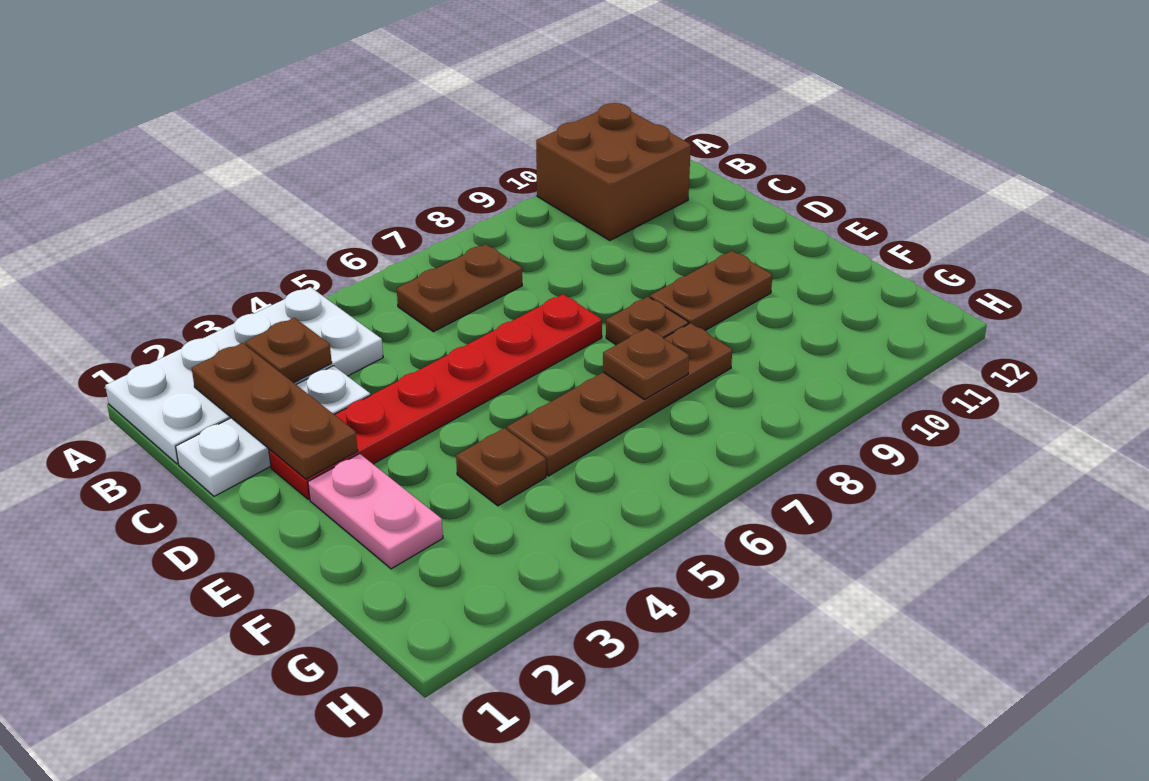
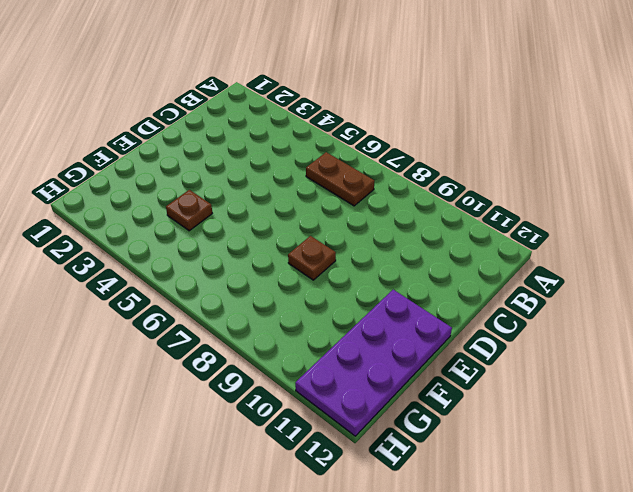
purple plate E11:H12 level 1 -> none
none -> white plate A1:B4 level 1
none -> brown brick A10:B11 level 1
none -> white plate C1:C3 level 1

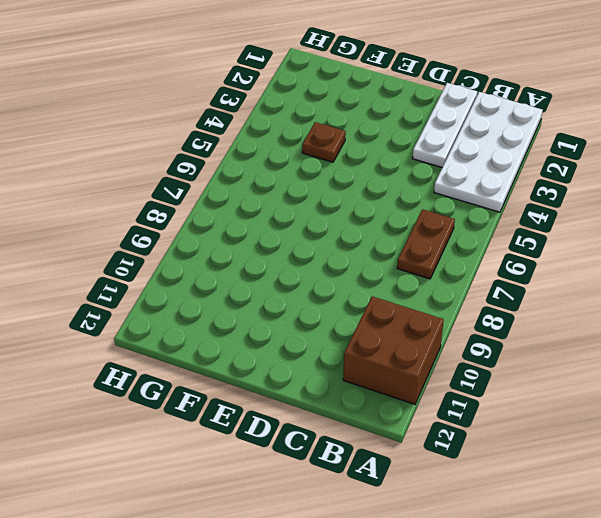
none -> red plate D2:D7 level 1
none -> pink plate E2:F2 level 1
none -> brown plate E8 level 1

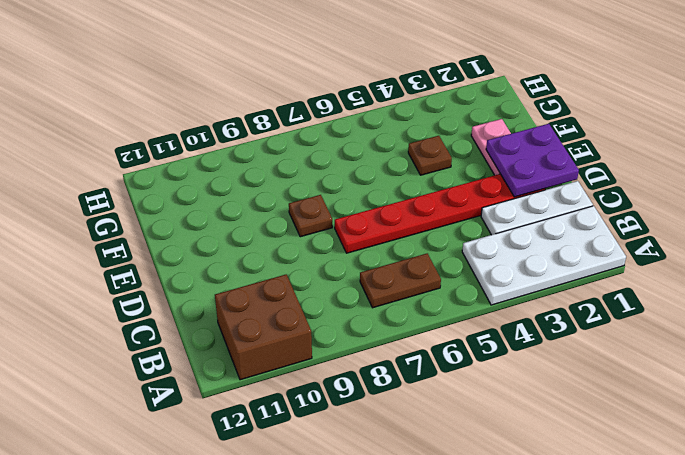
purple plate D1:E2 level 2 -> brown plate B2:D2 level 2
none -> brown plate E9:E10 level 1
none -> brown plate F5:F8 level 1
none -> brown plate B3 level 2

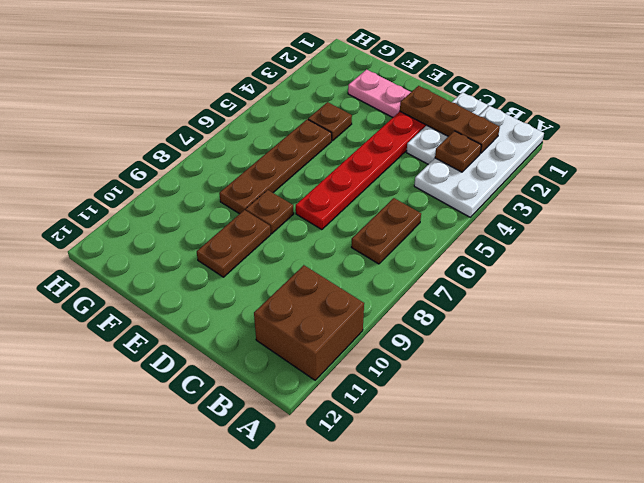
none -> brown plate F7 level 2

